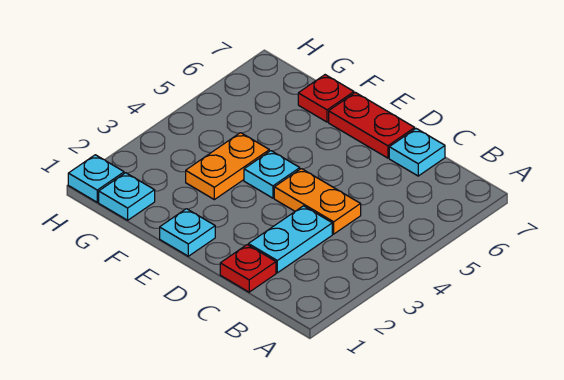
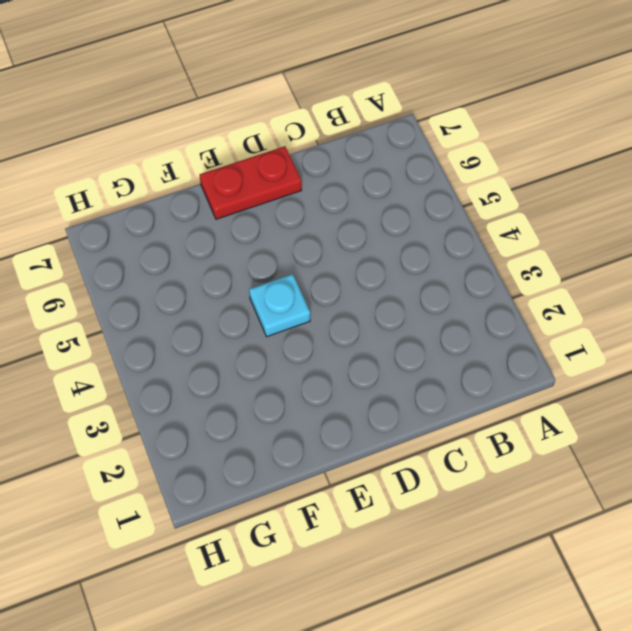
none -> red plate C1 level 1
none -> cyan plate C2:C3 level 1

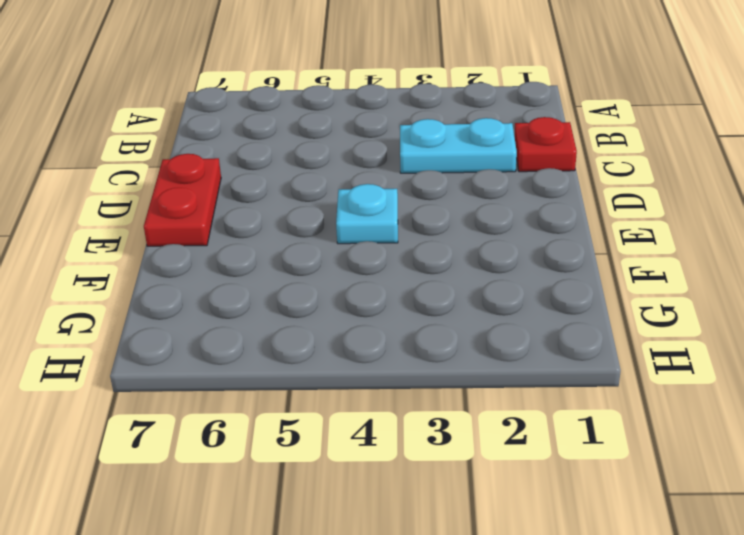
none -> orange plate C4:D4 level 1
none -> cyan plate C7 level 1

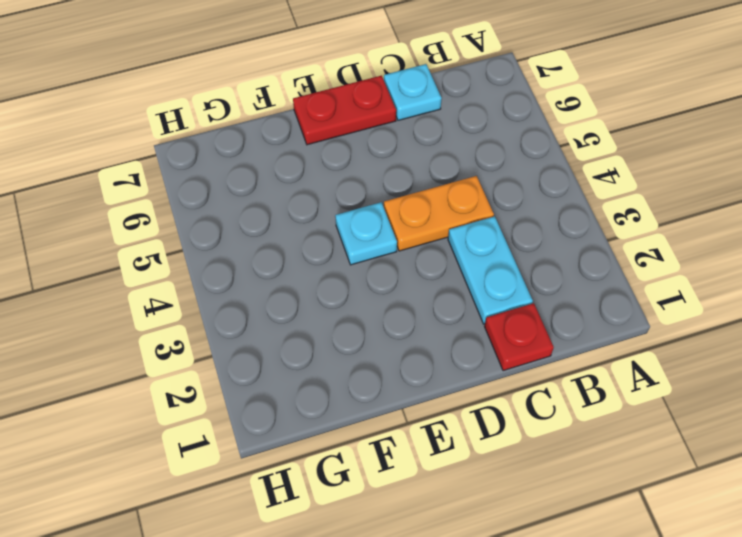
none -> cyan plate E1 level 1
none -> orange plate F3:F4 level 1

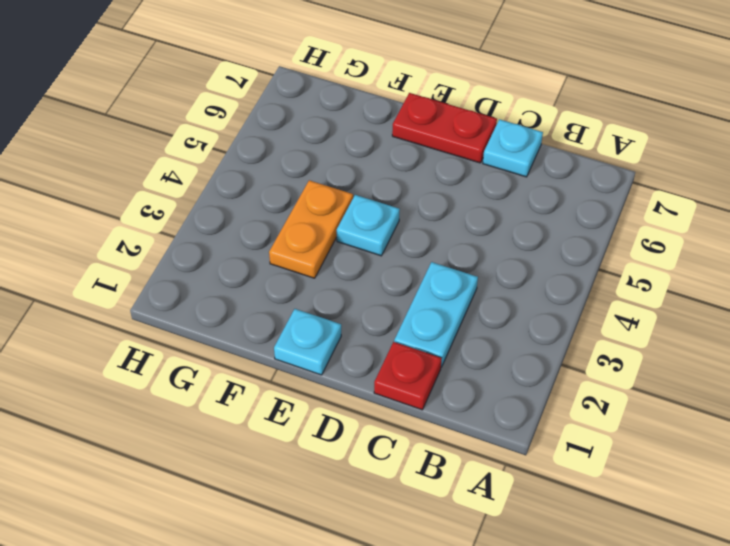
none -> orange plate C4:D4 level 1
none -> red plate F7 level 1

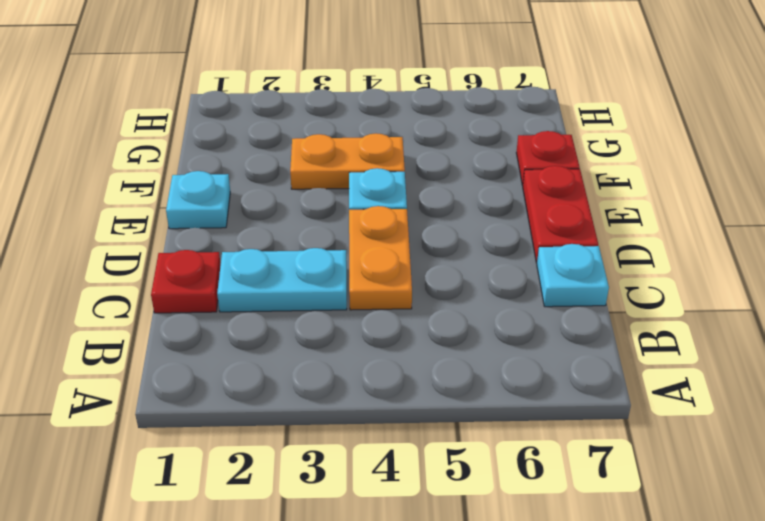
none -> cyan plate G1 level 1
none -> cyan plate H1 level 1

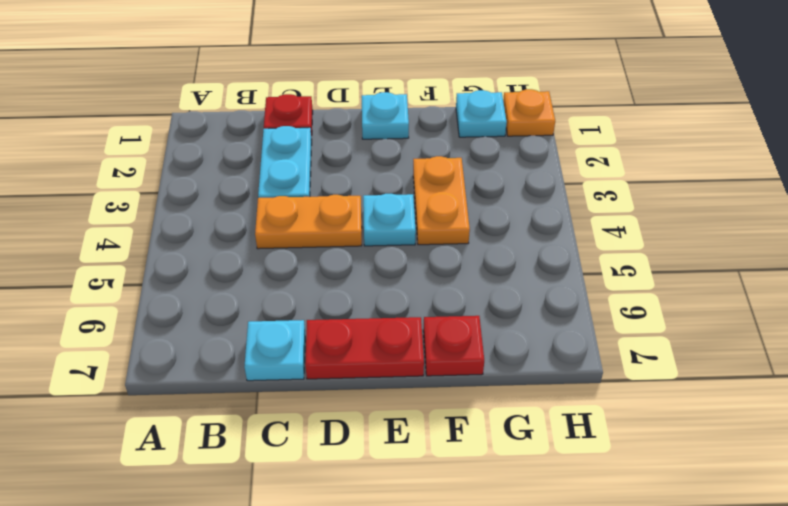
orange plate H1 level 1 -> cyan plate H1 level 1

